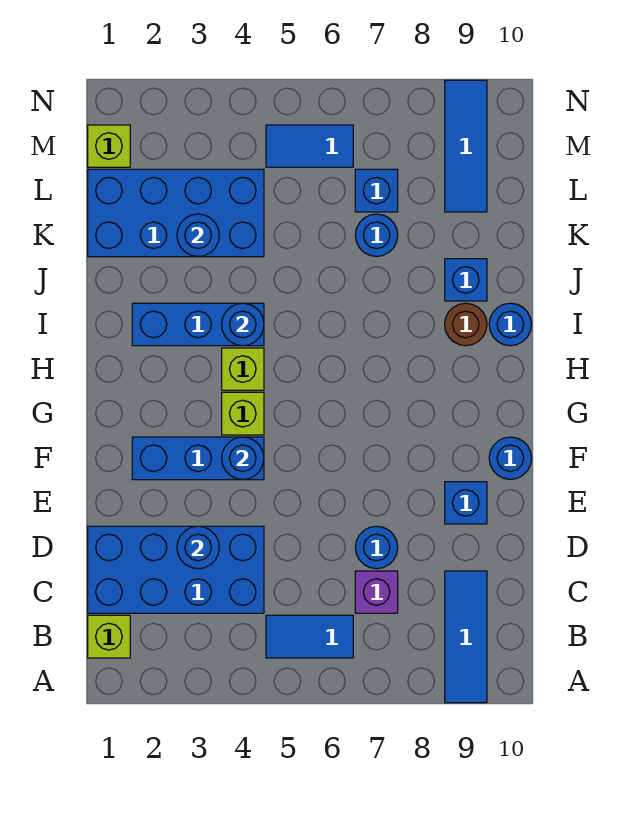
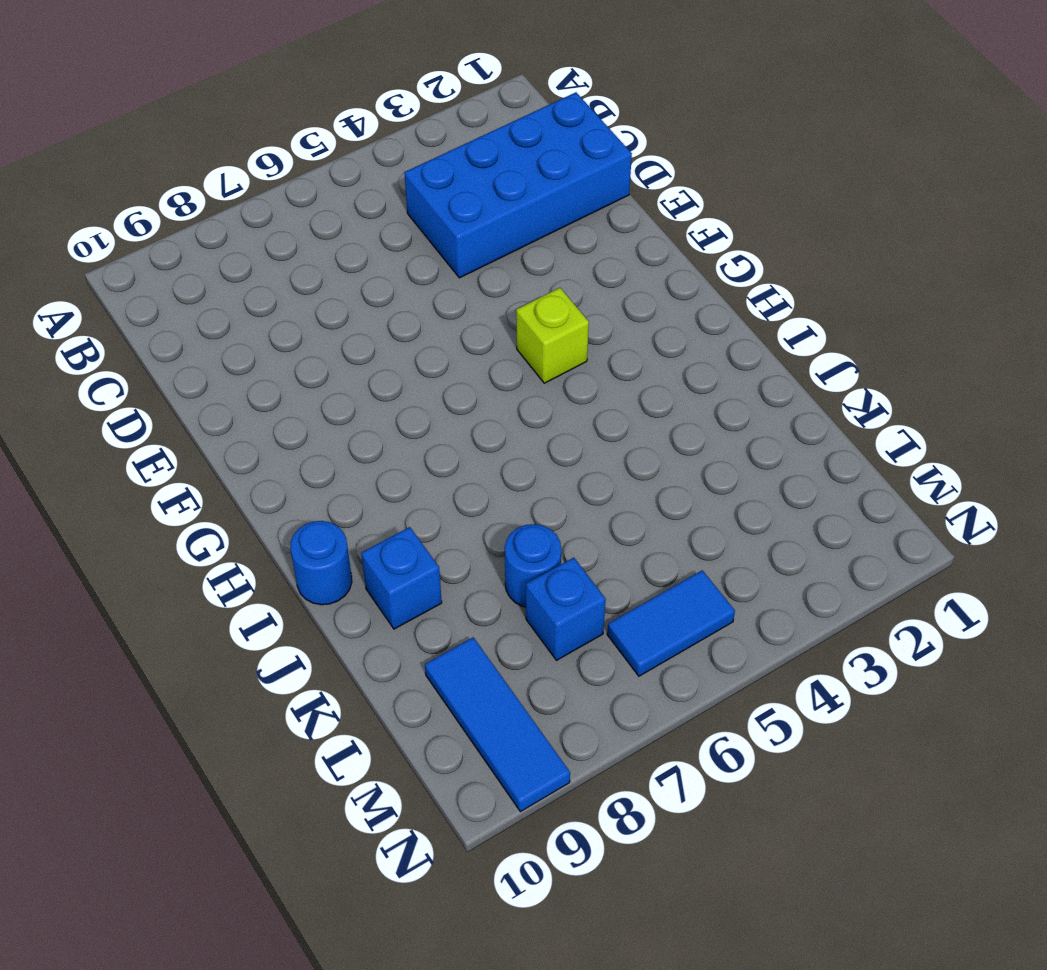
none -> blue tile A9:C9 level 1
none -> lime brick B1 level 1
none -> blue tile B5:B6 level 1

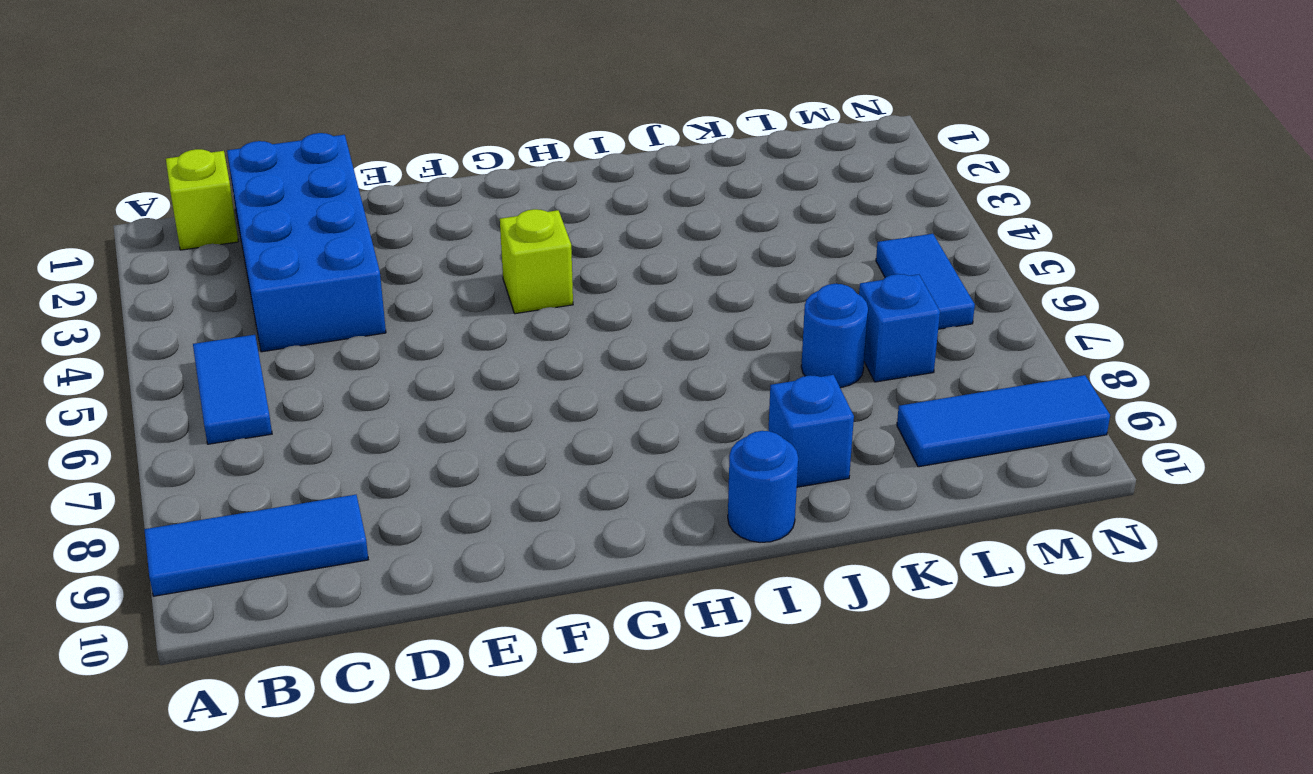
none -> purple brick C7 level 1
none -> blue round brick D7 level 1
none -> blue brick E9 level 1

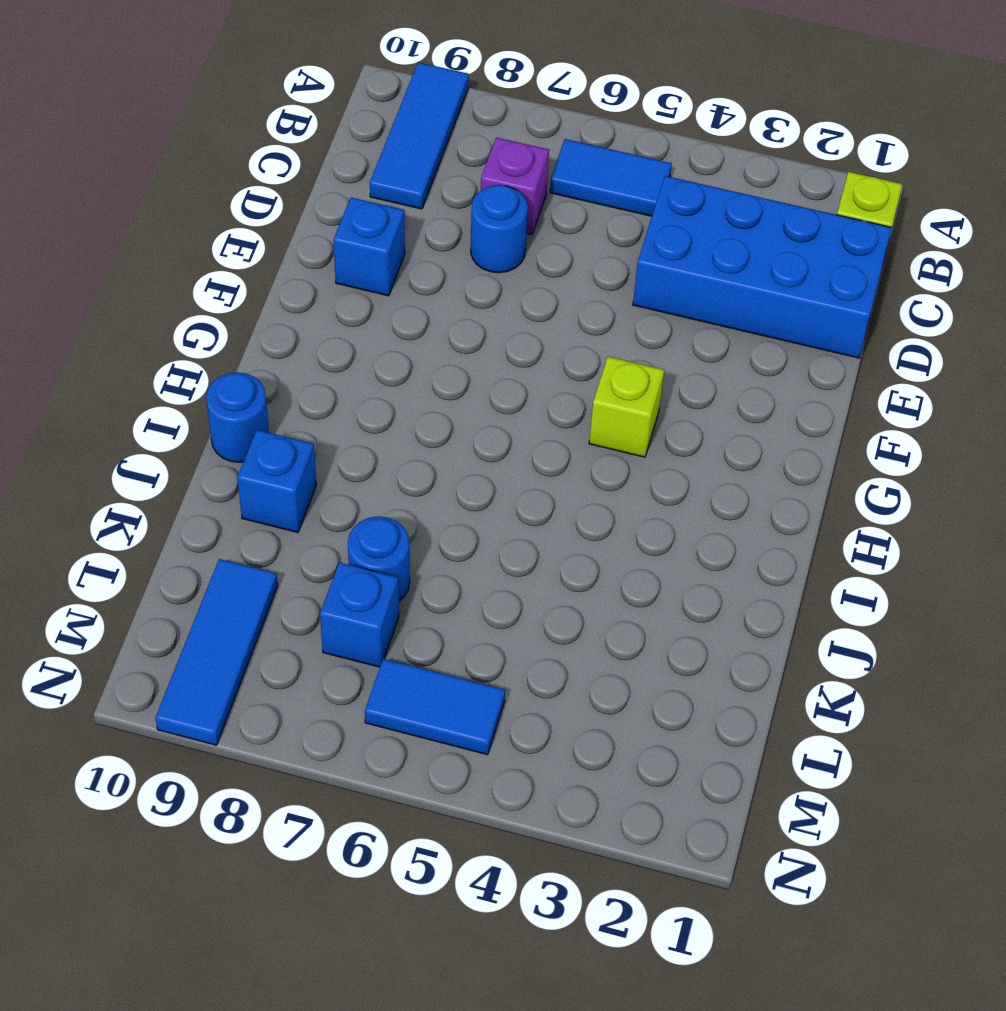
none -> blue brick F2:F4 level 1
none -> blue round brick F10 level 1
none -> lime brick H4 level 1

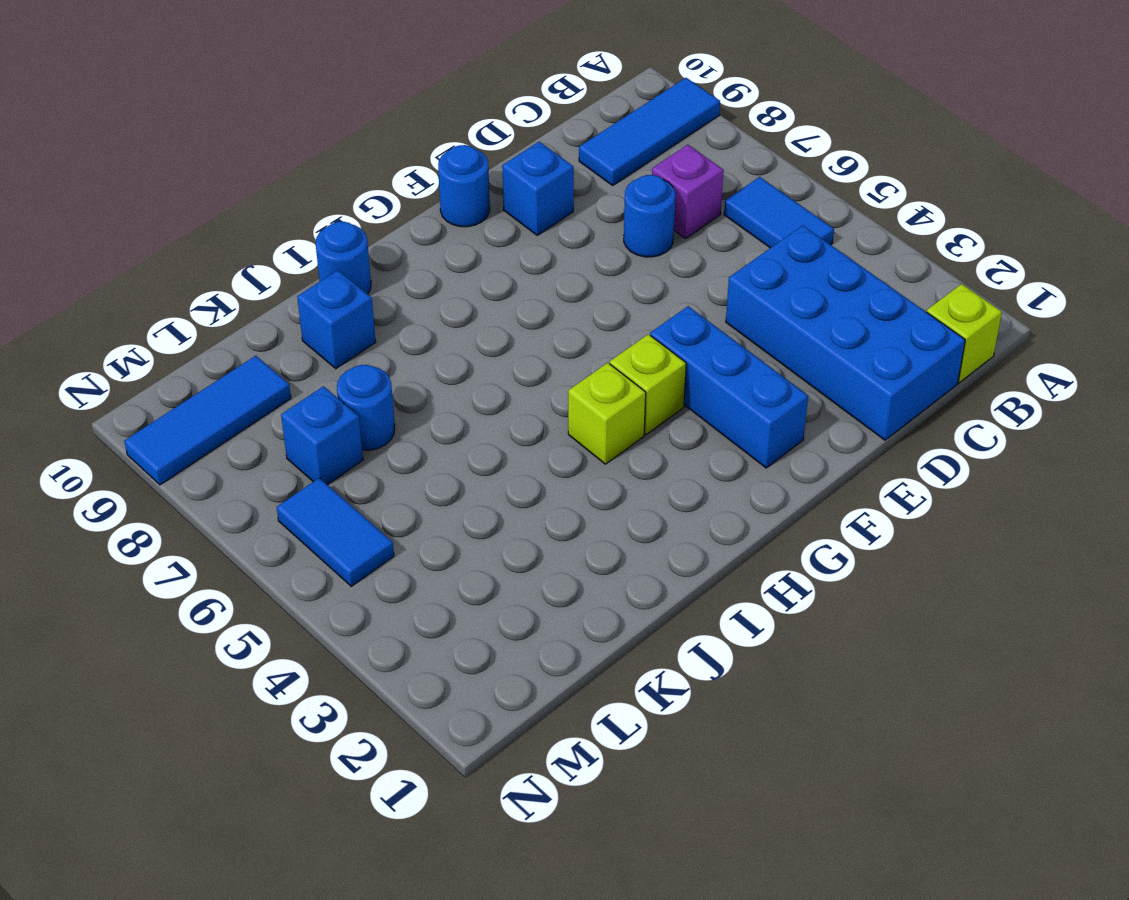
none -> blue brick I2:I4 level 1
none -> brown round brick I9 level 1
none -> blue brick K1:L4 level 1

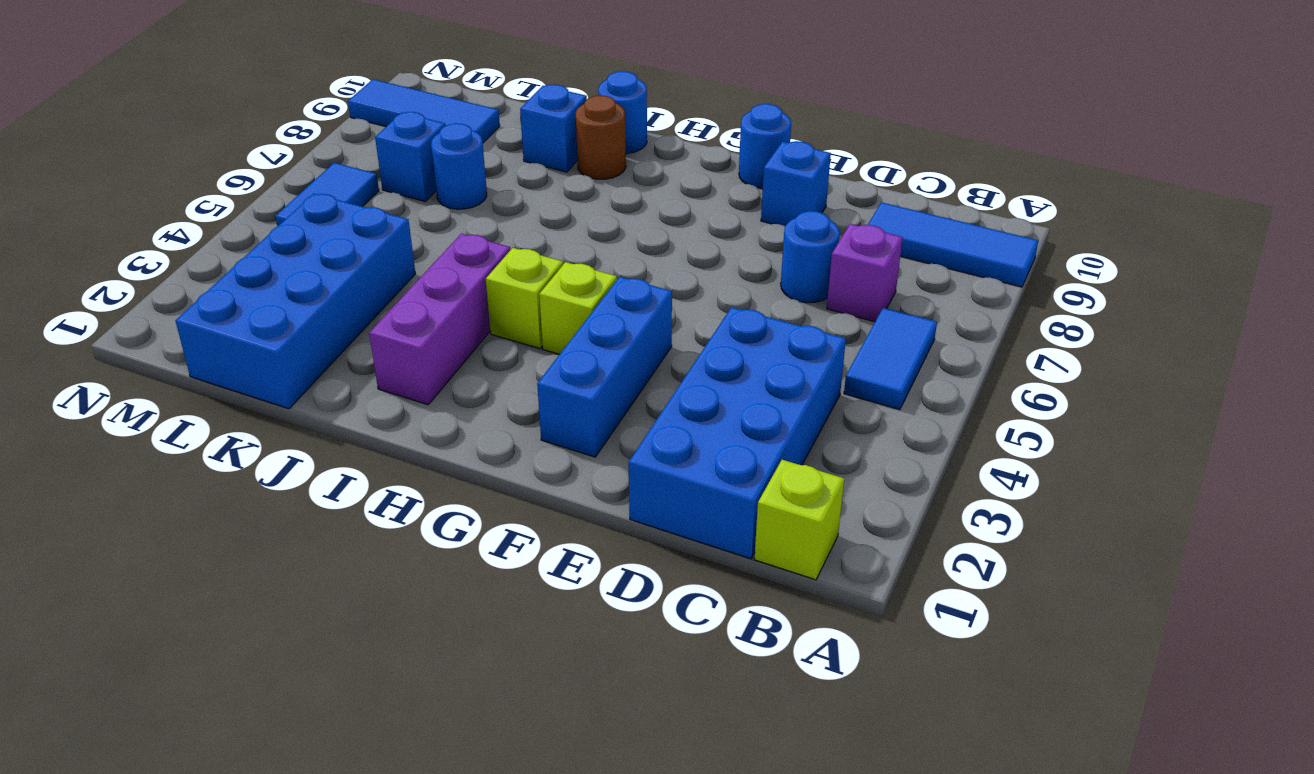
purple brick I2:I4 level 1 -> blue brick I2:I4 level 1
none -> lime brick M1 level 1
none -> blue round brick D3 level 2
none -> blue round brick F4 level 2

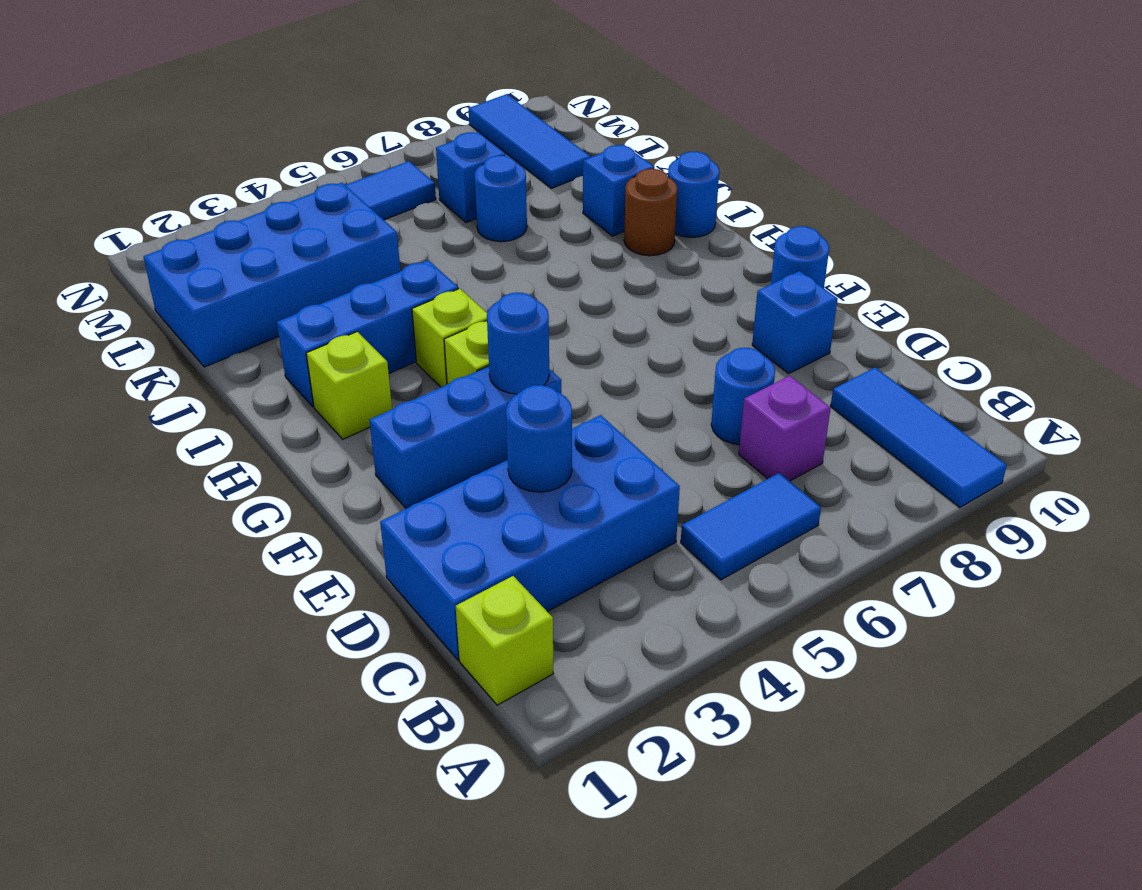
lime brick H2 level 1 -> lime brick M1 level 1
none -> blue round brick I4 level 2
none -> blue round brick K3 level 2

